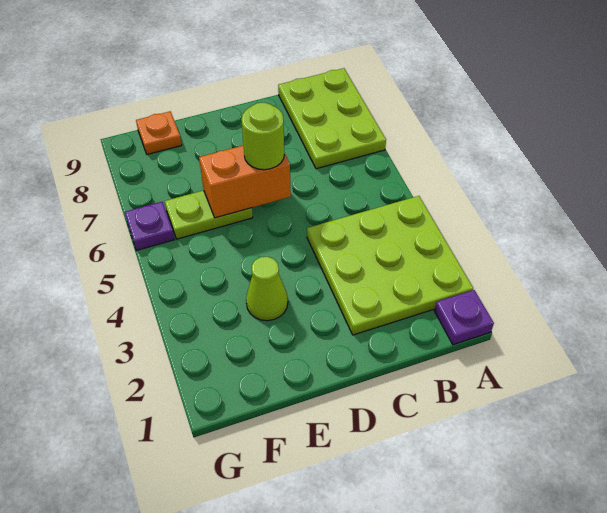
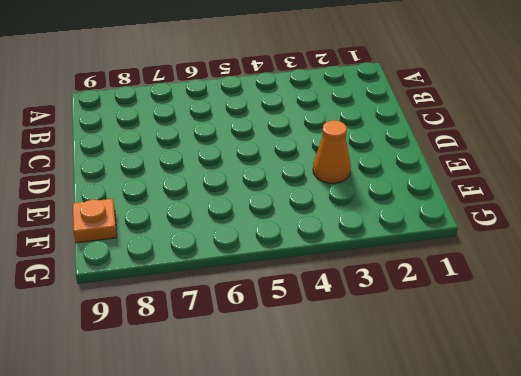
orange cone E3 level 1 -> lime cone E3 level 1
none -> purple plate A1 level 1
none -> lime plate A2:C4 level 1

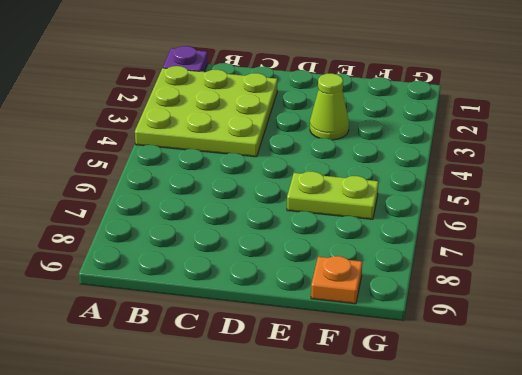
none -> lime plate A7:B9 level 1
none -> purple plate G6 level 1

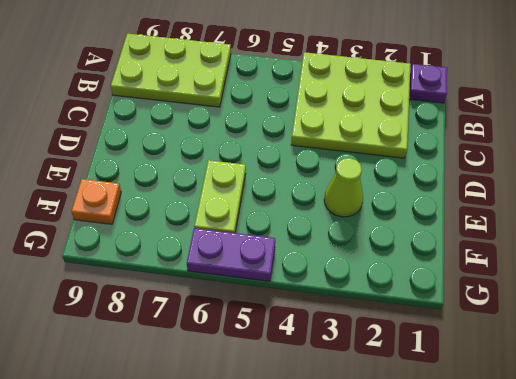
purple plate G5:G6 level 1 -> purple plate G6 level 1
none -> orange brick D6:E6 level 2
none -> lime round brick D6 level 3

